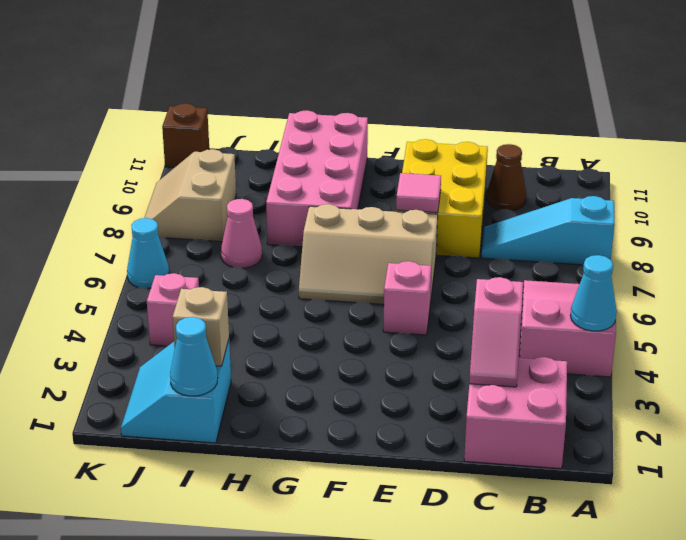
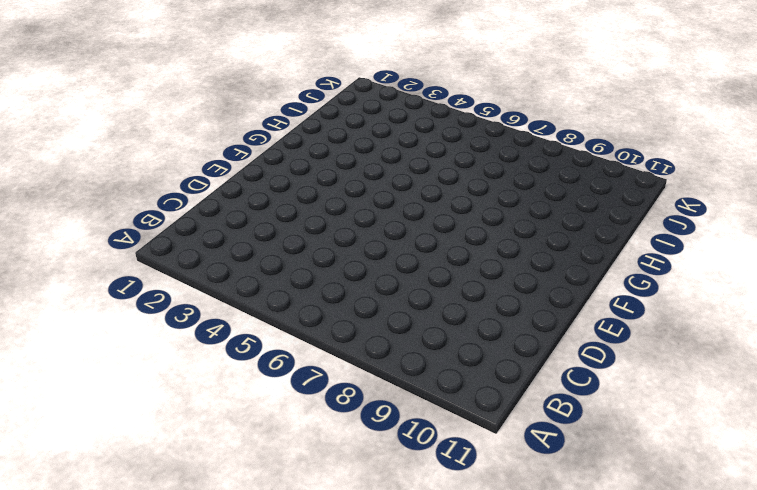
none -> pink slope A4:B6 level 1 top 4
none -> cyan slope A8:C8 level 1 top A
none -> pink brick B1:C2 level 1

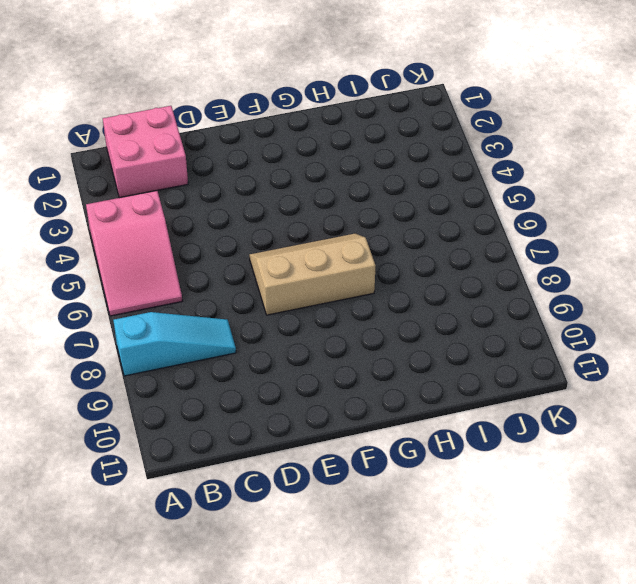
none -> brown cone C10 level 1
none -> yellow brick D8:E10 level 1
none -> pink brick E5 level 1

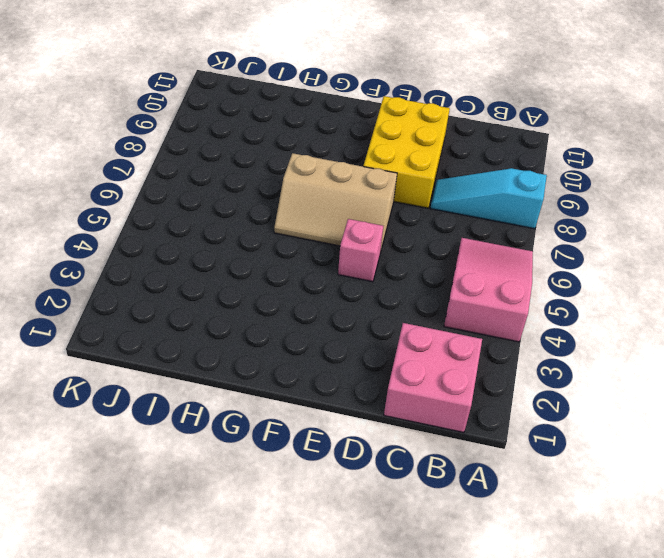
none -> brown cone C10 level 1
none -> pink brick G8:H11 level 1
none -> cyan slope I1:J2 level 1 top I

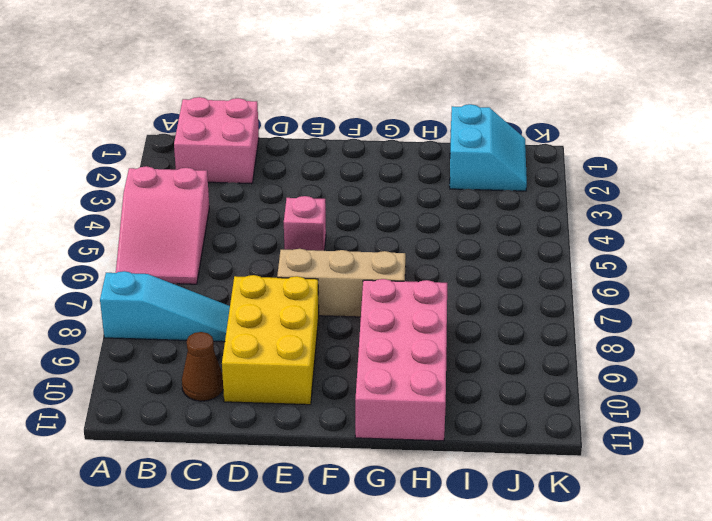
none -> pink cone I7 level 1
none -> pink brick J4 level 1
none -> tan slope J8:K9 level 1 top J

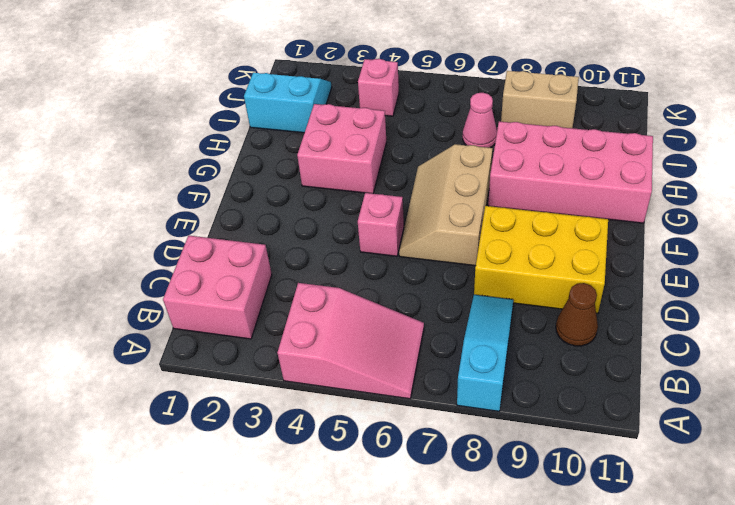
pink brick G3:H4 level 1 -> none
none -> cyan cone K6 level 1
none -> brown brick K11 level 1
none -> cyan cone A4 level 2

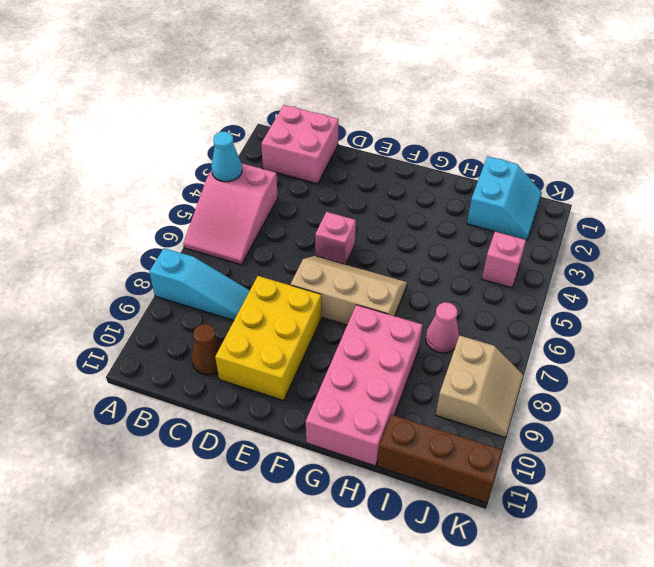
brown brick I11:K11 level 1 -> brown brick K11 level 1
none -> cyan cone K6 level 1
none -> pink slope C2:C3 level 2 top 3
none -> pink tile E8 level 2

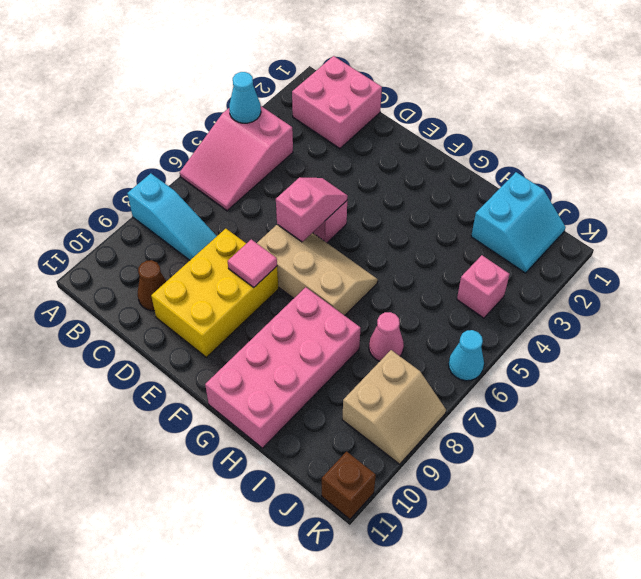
pink slope E5:E6 level 2 top 6 -> pink slope C2:C3 level 2 top 3
none -> cyan cone I1 level 2
none -> tan brick I2 level 2

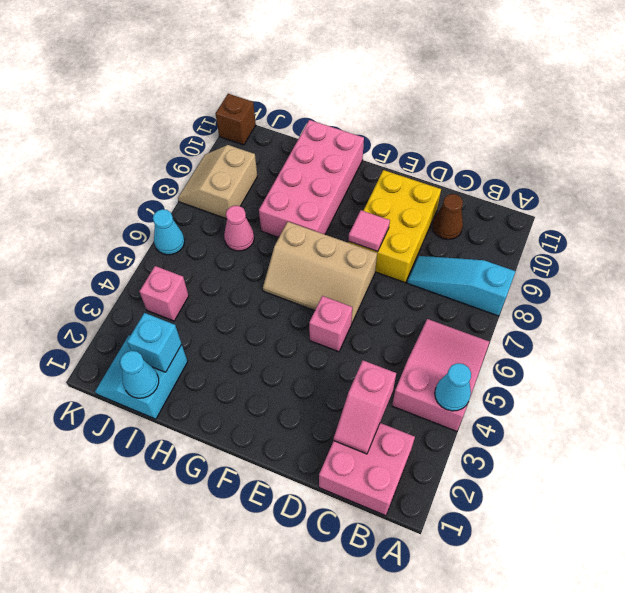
cyan brick I2 level 2 -> tan brick I2 level 2

